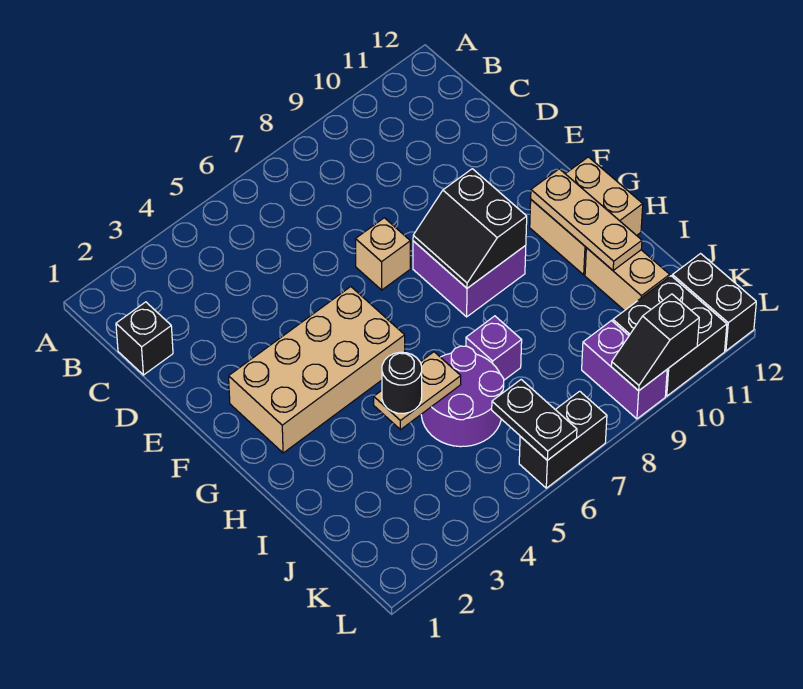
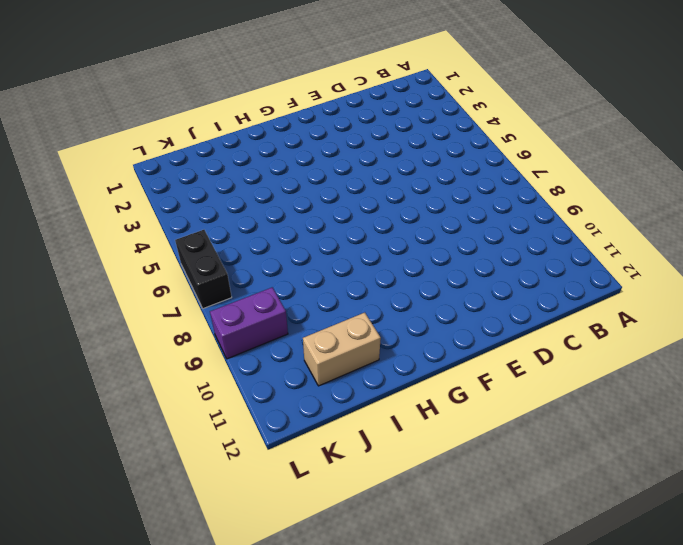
none -> black brick C1 level 1
none -> tan brick E7 level 1
none -> tan brick F2:G5 level 1

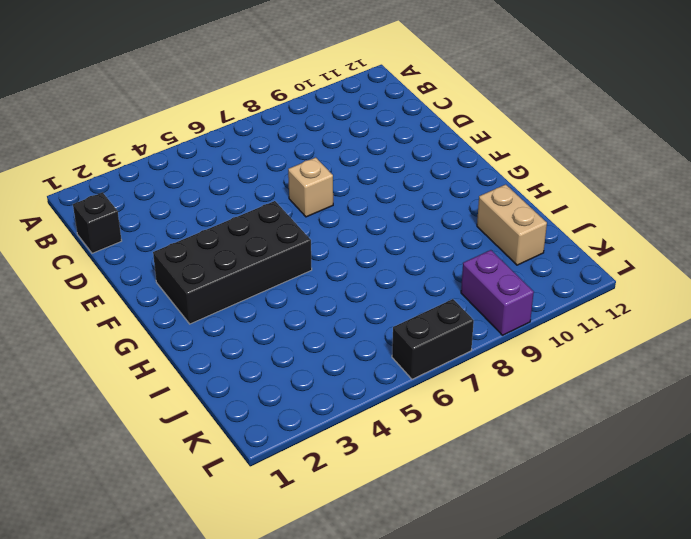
black brick F2:G5 level 1 -> tan brick F2:G5 level 1
none -> purple brick F8:G9 level 1
none -> tan brick G11:H12 level 1
none -> purple round brick I5:J6 level 1

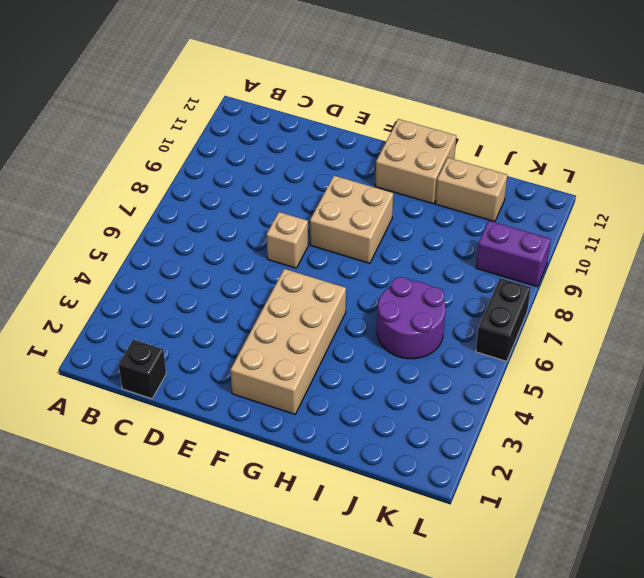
tan brick F8:G9 level 1 -> purple brick F8:G9 level 1
none -> purple brick I7 level 1
none -> black brick K10:L11 level 1
none -> black brick K12:L12 level 1

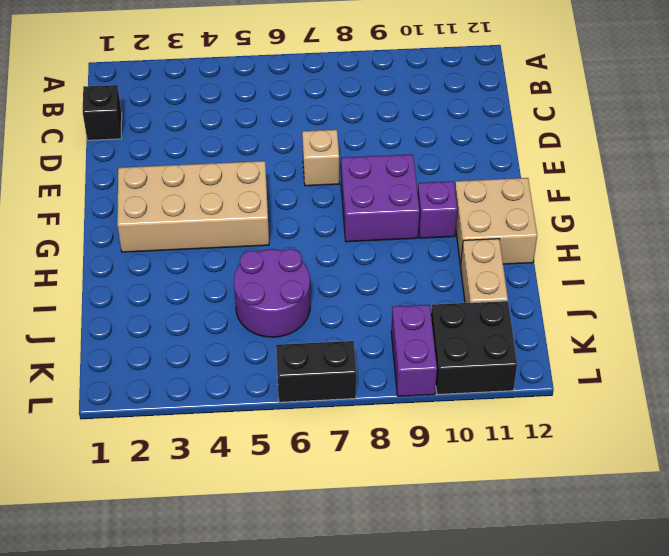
purple brick G10 level 1 -> purple brick I7 level 1
none -> black brick K12:L12 level 1
none -> black slope F8:G9 level 2 top 9
none -> tan plate G11:I11 level 2

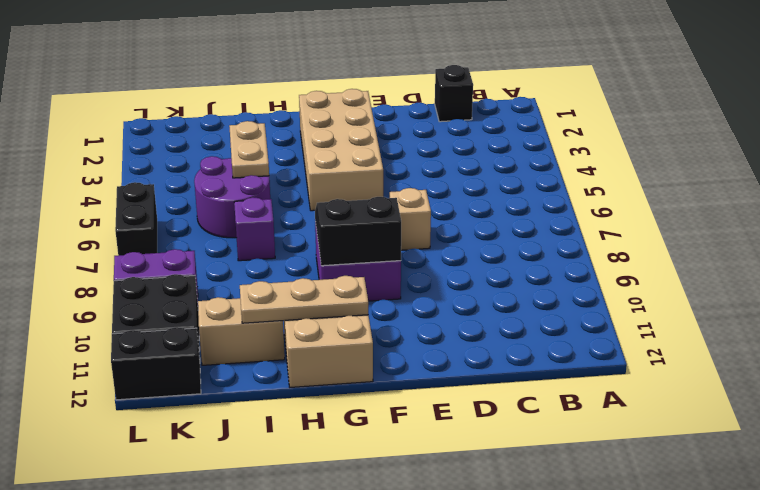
none -> black plate K6:L6 level 2
none -> black slope L9:L10 level 2 top 10
none -> black round brick I4 level 3

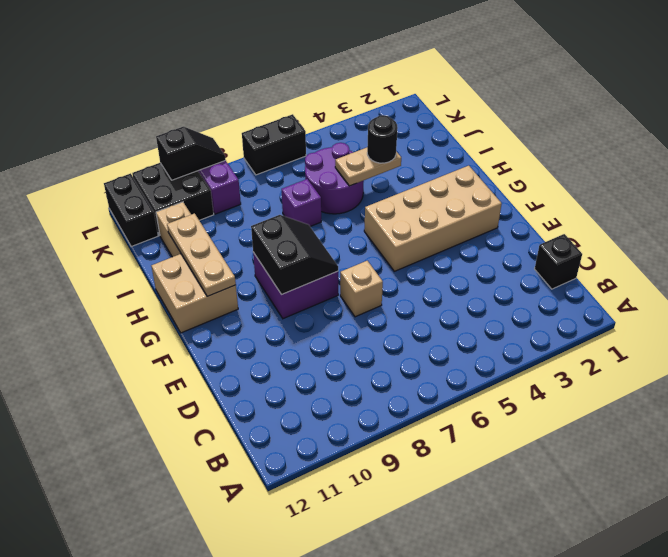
none -> black plate K6:L6 level 2

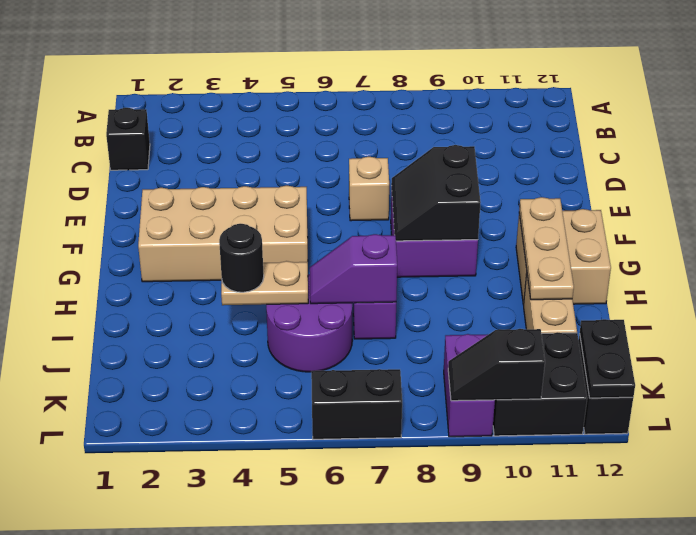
purple slope I6:I7 level 2 top 7 -> none
black plate K12:L12 level 2 -> black plate K6:L6 level 2

